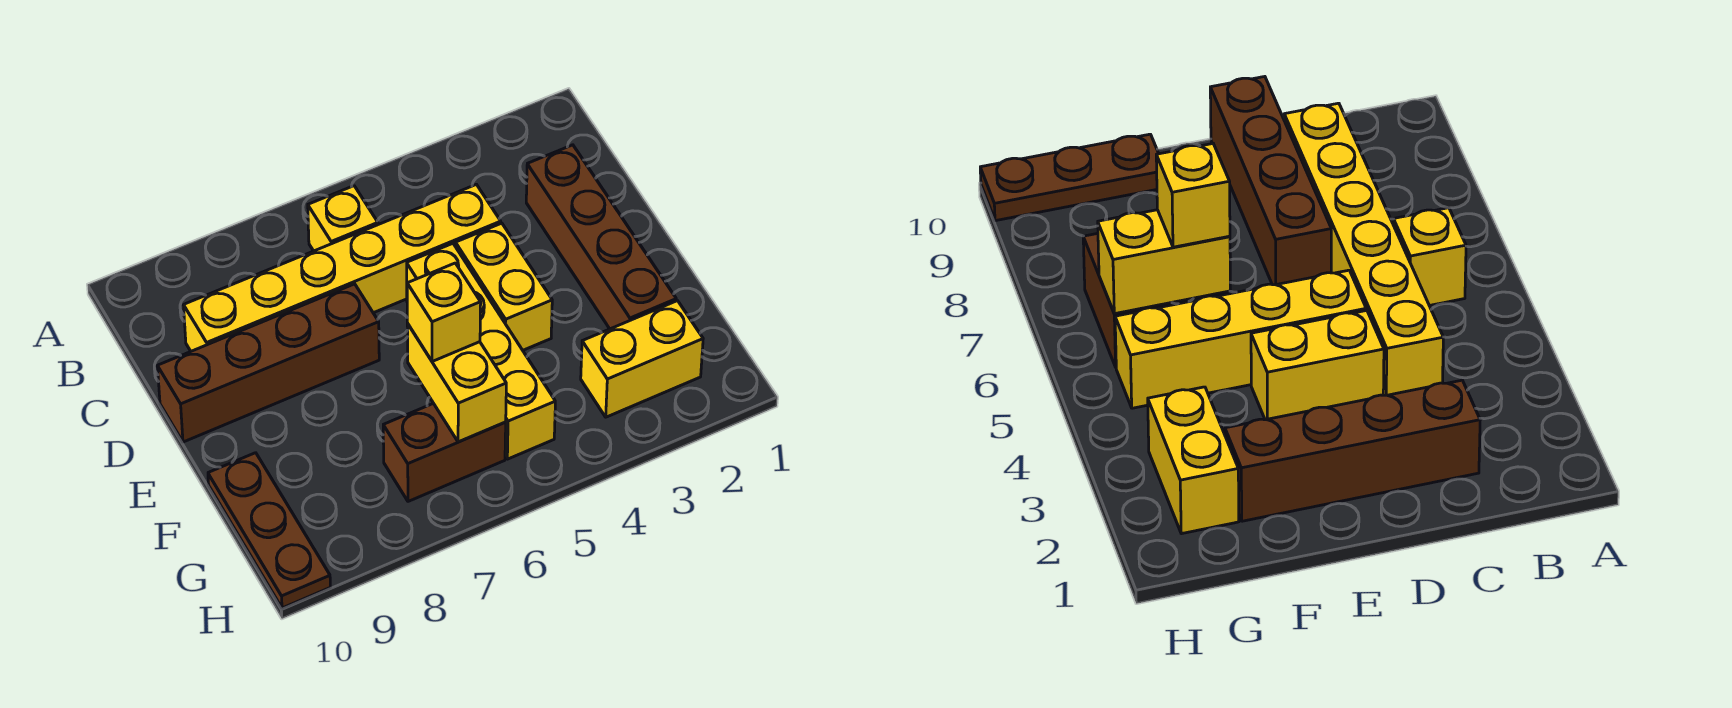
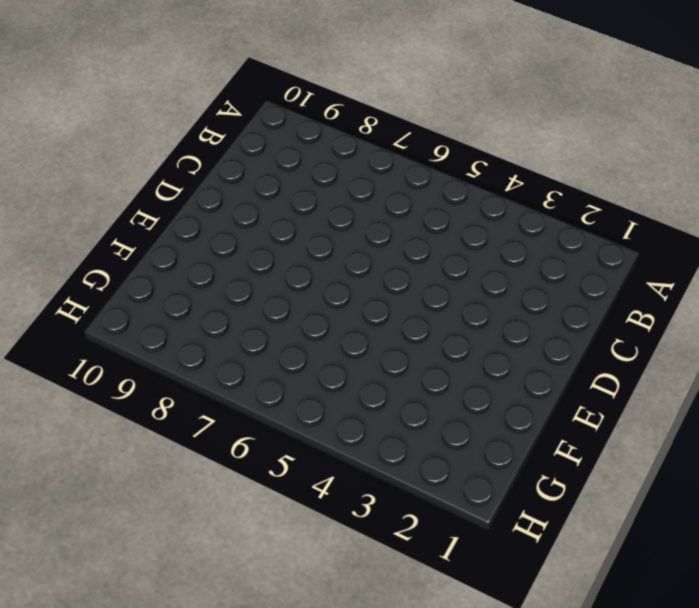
none -> yellow brick B6 level 1
none -> brown brick C2:F2 level 1

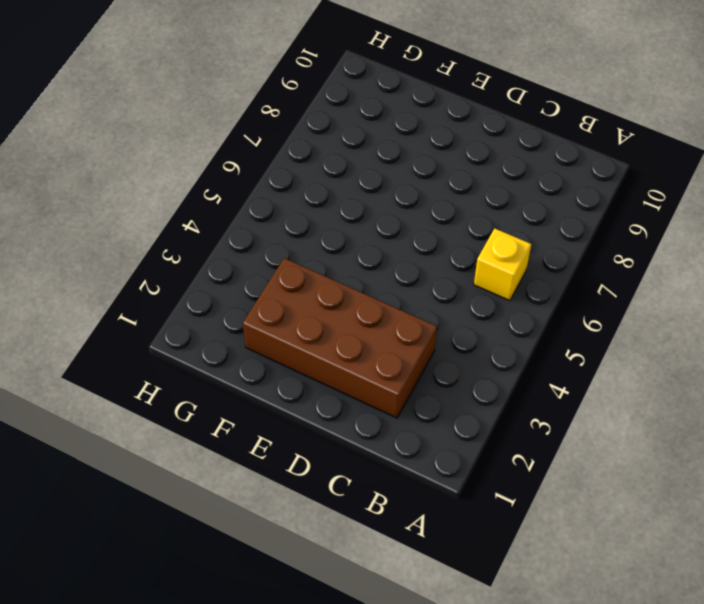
brown brick C2:F3 level 1 -> brown brick C2:F2 level 1
none -> yellow brick C4:C9 level 1
none -> yellow brick D4:E4 level 1

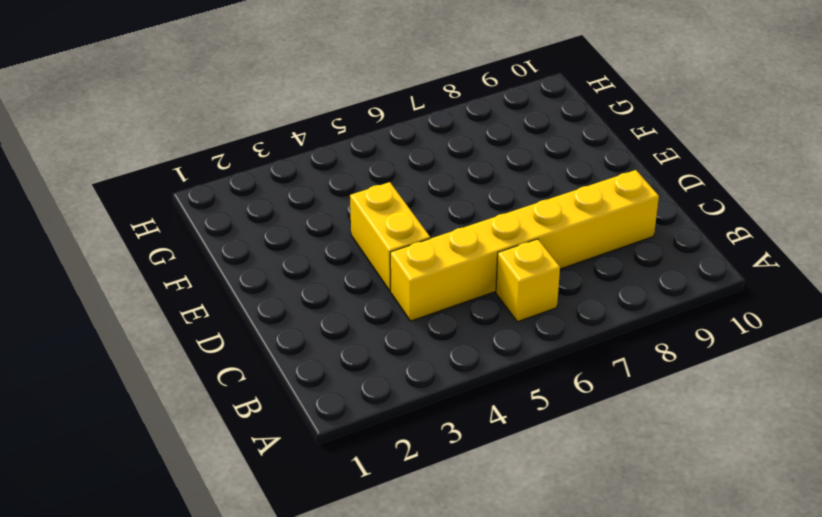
none -> brown brick C2:F2 level 1
none -> yellow brick D5:G5 level 1

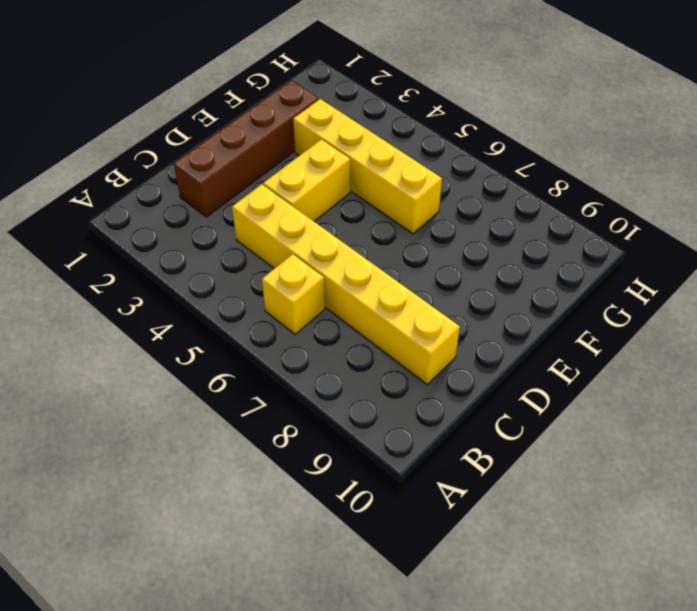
yellow brick F3:F6 level 1 -> yellow brick D5:G5 level 1
none -> brown brick D7:D10 level 1
none -> brown plate F10:H10 level 1

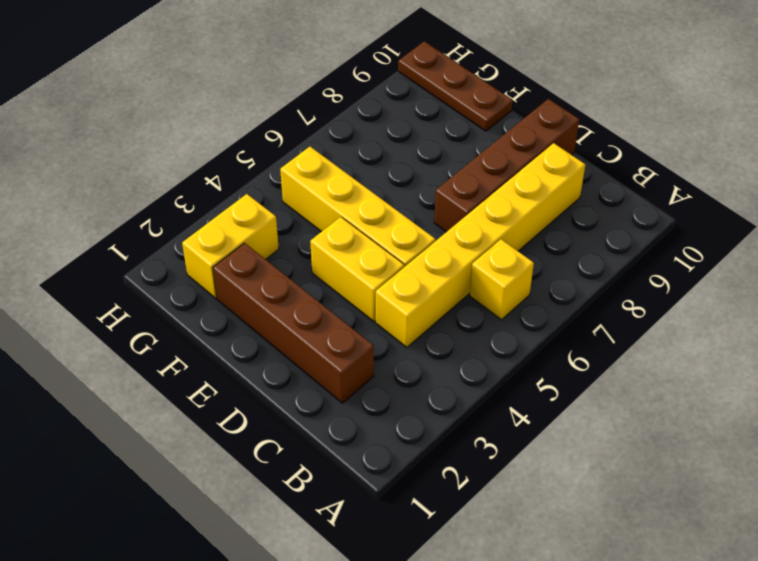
none -> brown brick G6:G7 level 1
none -> yellow brick F6:G6 level 2

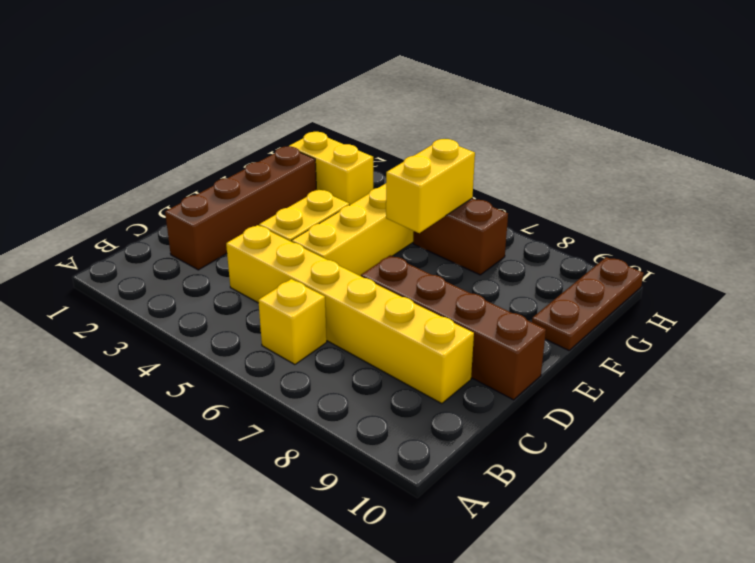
none -> yellow brick F6 level 3

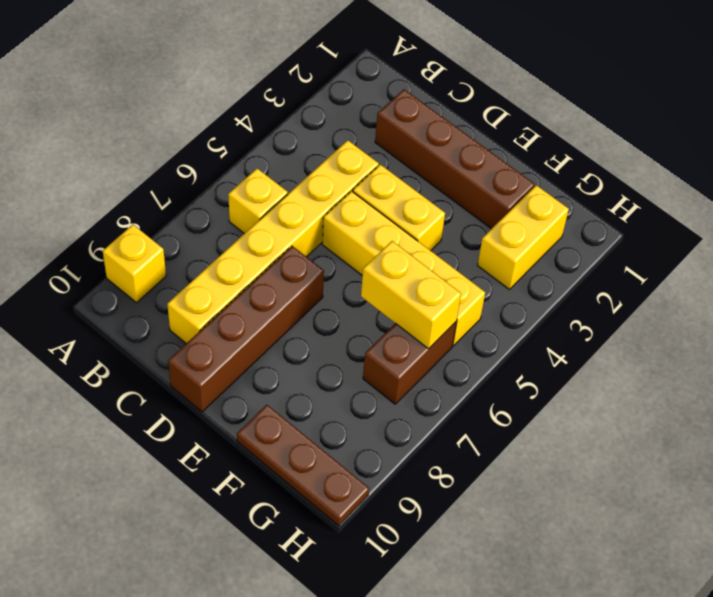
yellow brick A9 level 1 -> yellow brick F6 level 3

